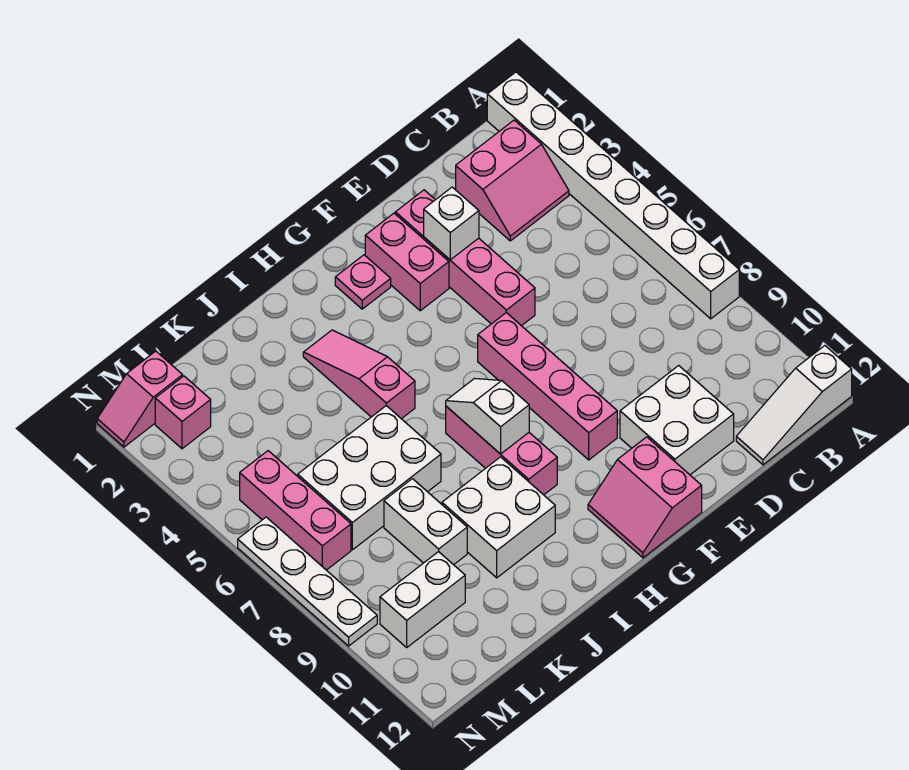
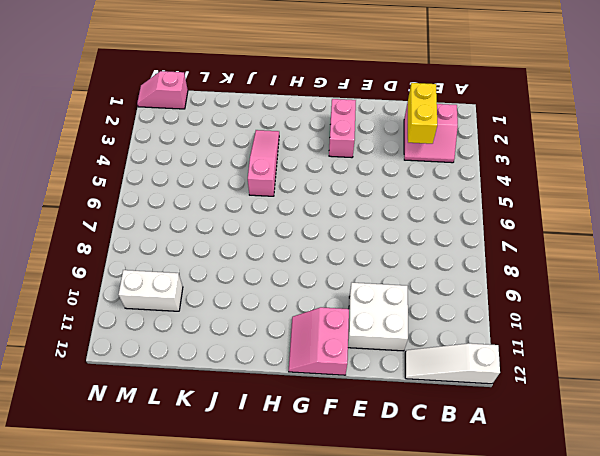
yellow brick C2:C3 level 2 -> none
none -> white brick A1:A8 level 1
none -> pink brick E2:E5 level 1
none -> pink brick F6:F9 level 1

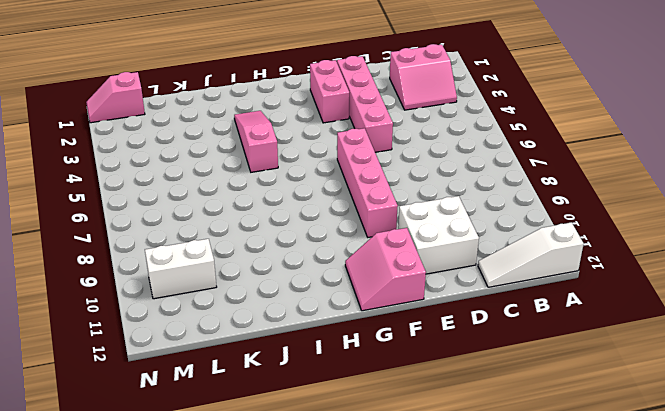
none -> white brick A1:A8 level 1
none -> pink plate G2 level 1
none -> pink brick H7:H9 level 1

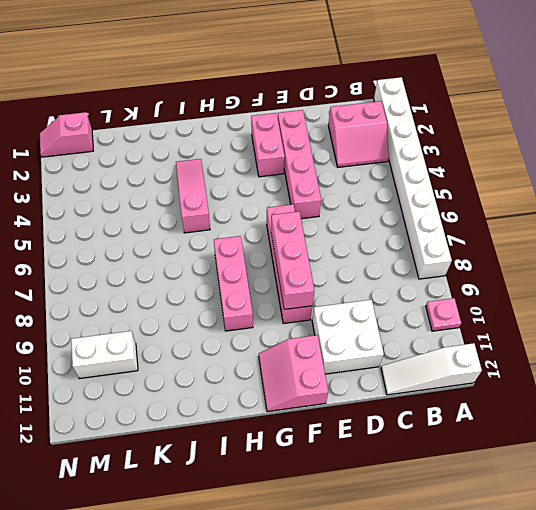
pink plate A10 level 1 -> pink plate G2 level 1
pink brick F7:F9 level 2 -> pink brick M5:M7 level 1
none -> white brick I9:J10 level 1
none -> white brick J6:L7 level 1
none -> white brick K8:K9 level 1

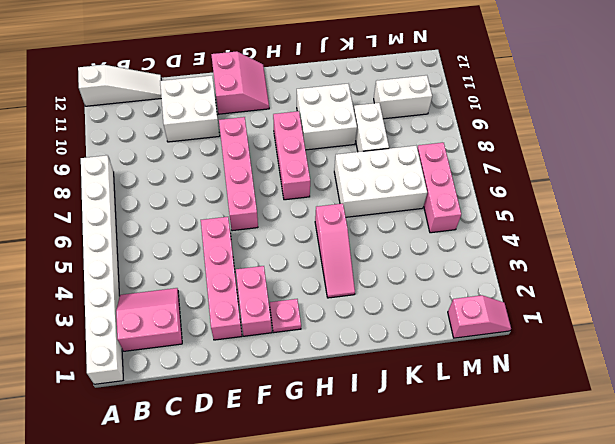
none -> pink brick M2 level 1
none -> white plate N6:N9 level 1
none -> white brick E3 level 2

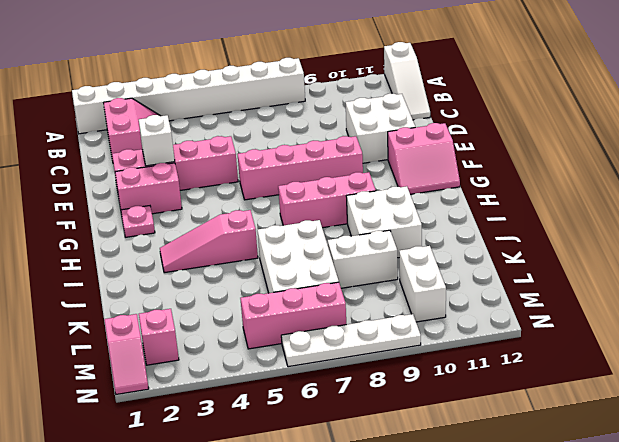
none -> white slope H7:H8 level 2 top 8

